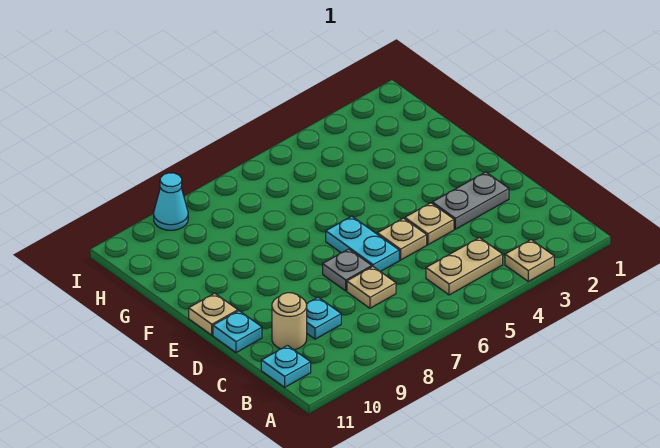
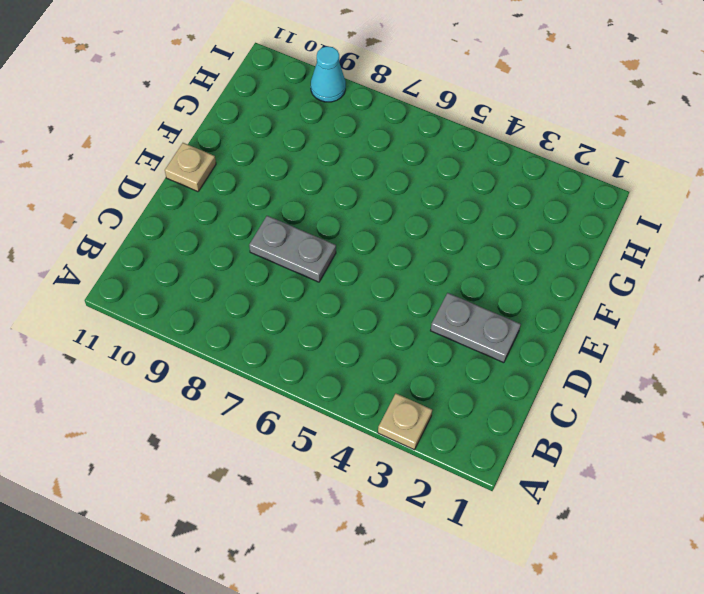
grey plate D7:D8 level 1 -> grey plate D7 level 1
none -> tan plate B4:B5 level 1
none -> cyan plate B11 level 1
none -> tan plate C7 level 1

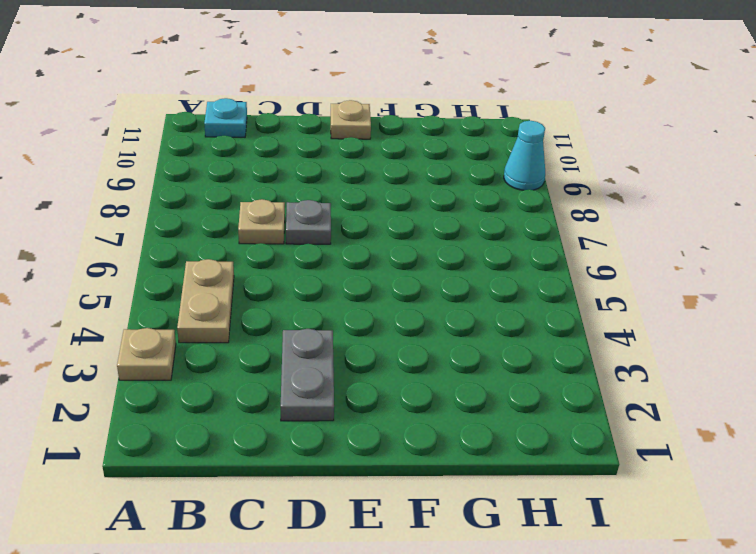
none -> cyan plate C9 level 1
none -> tan round brick C10 level 1
none -> tan plate D4 level 1

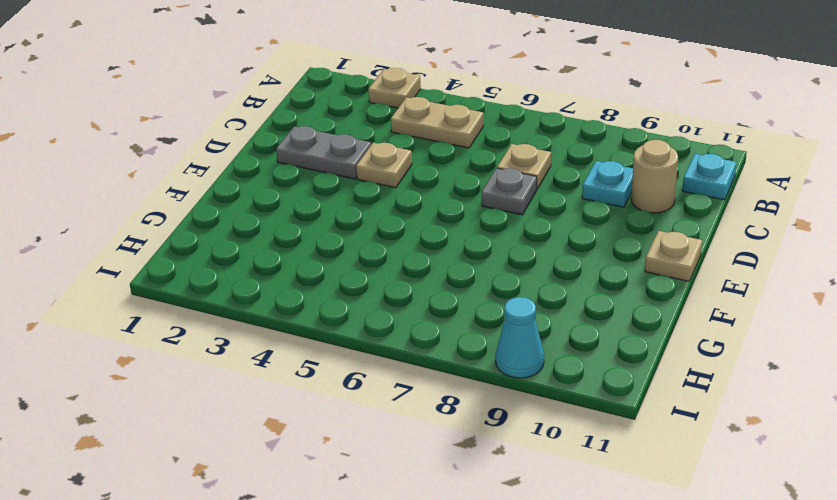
none -> tan plate D5 level 1
none -> cyan plate D6:E6 level 1
none -> cyan plate D11 level 1

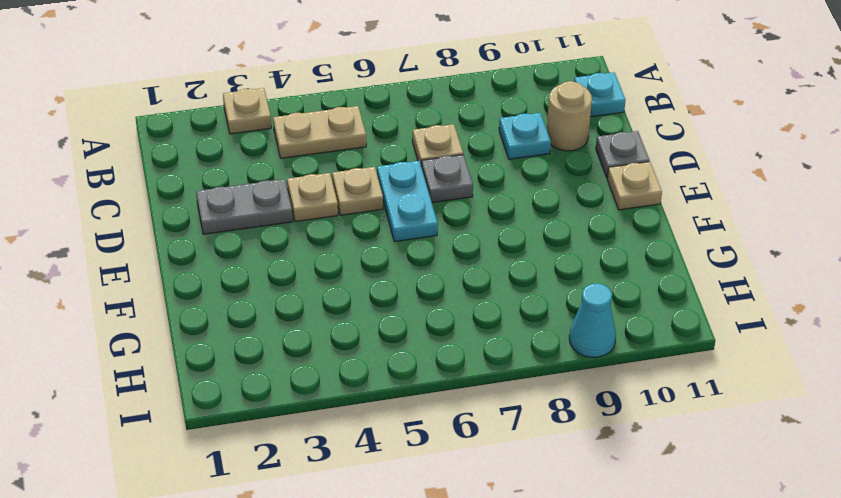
grey plate D11 level 1 -> cyan plate D11 level 1

